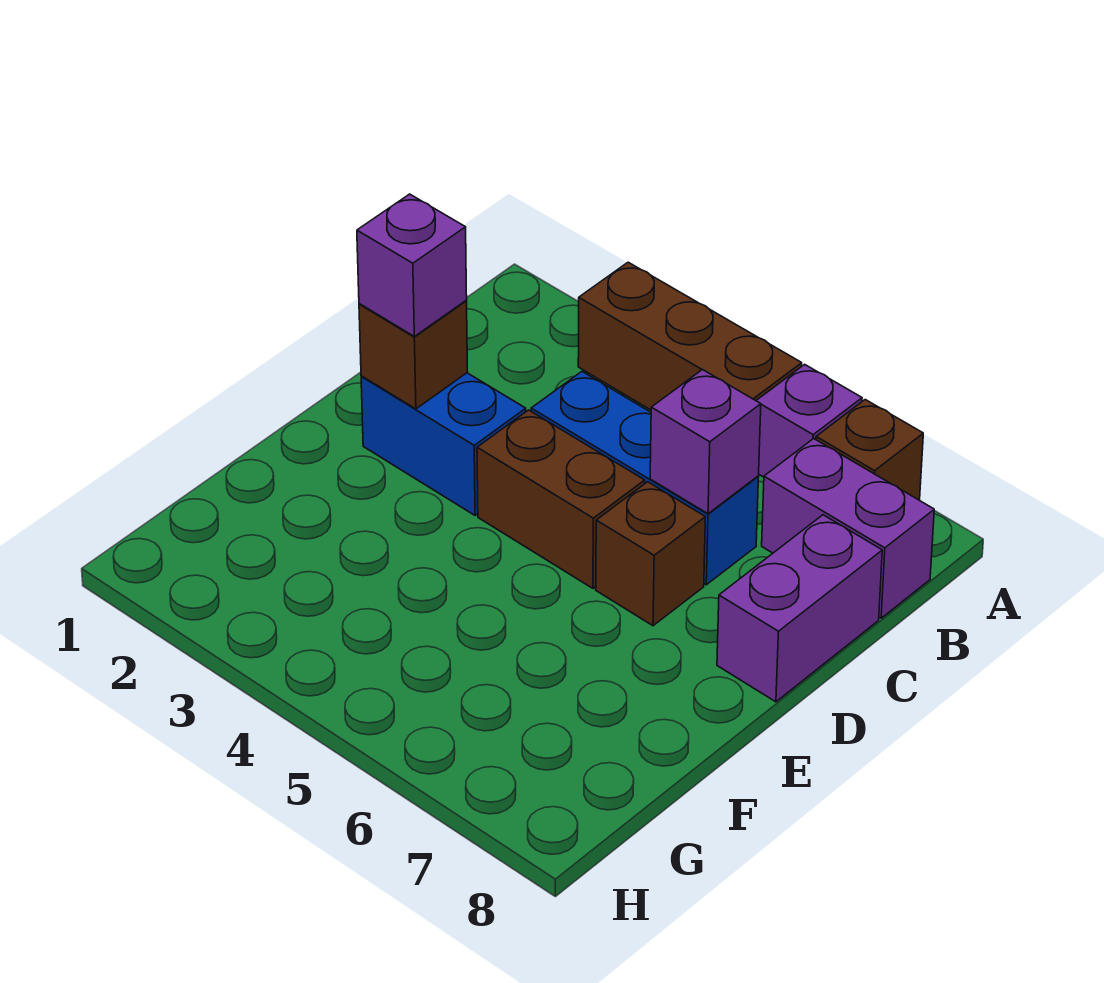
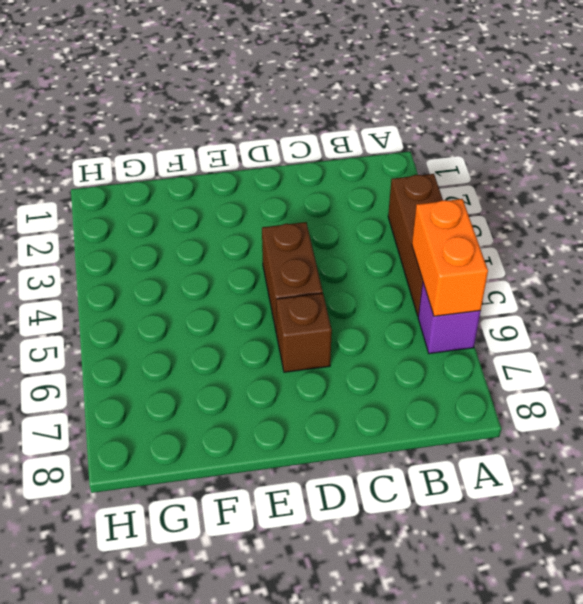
orange brick A5:A6 level 2 -> none
none -> brown brick A7 level 1
none -> purple brick B7:B8 level 1
none -> blue brick C4:C6 level 1

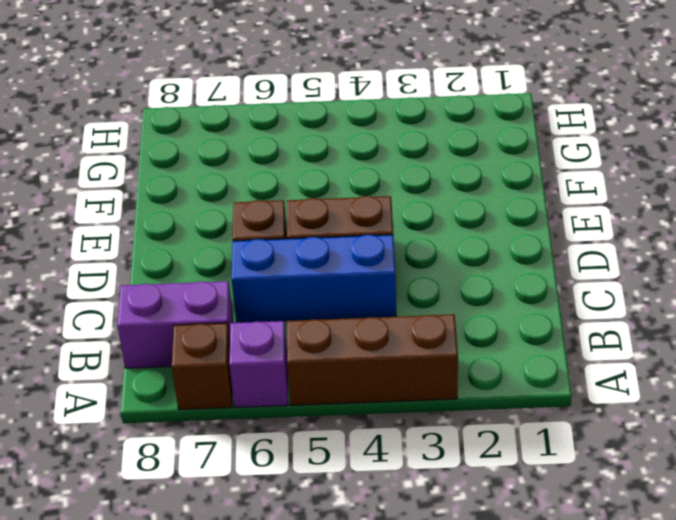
none -> purple brick C8:D8 level 1
none -> blue brick D2:D3 level 1
none -> purple brick C6 level 2

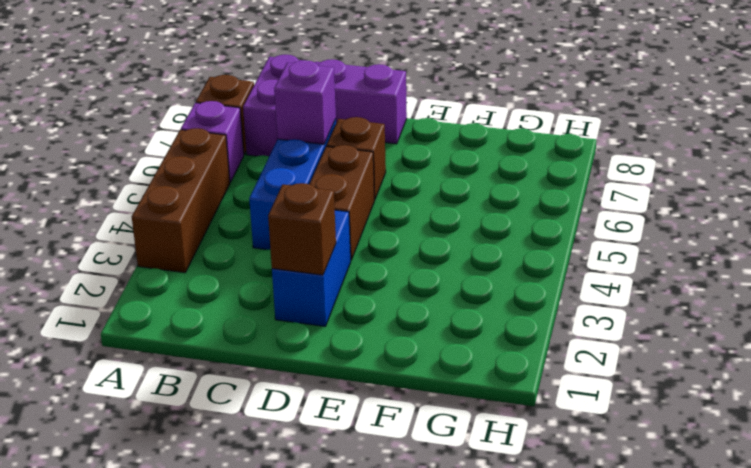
none -> purple brick D2 level 3

